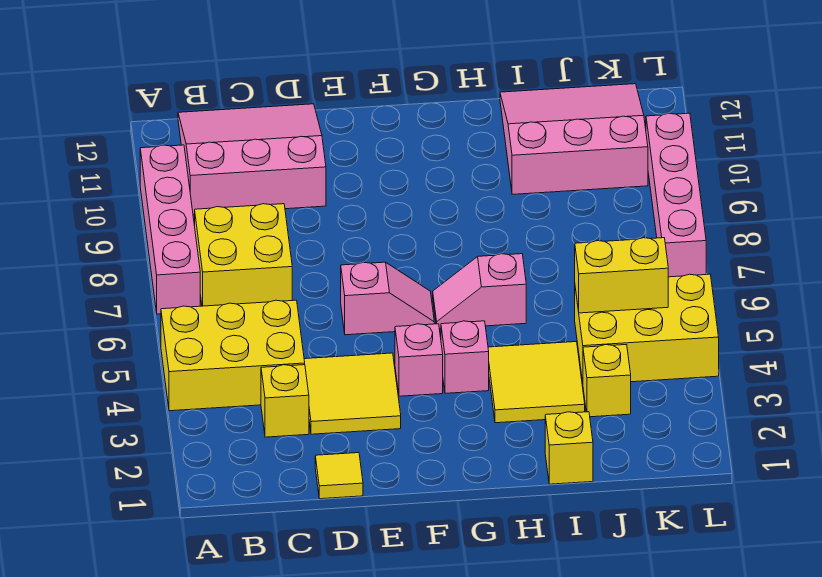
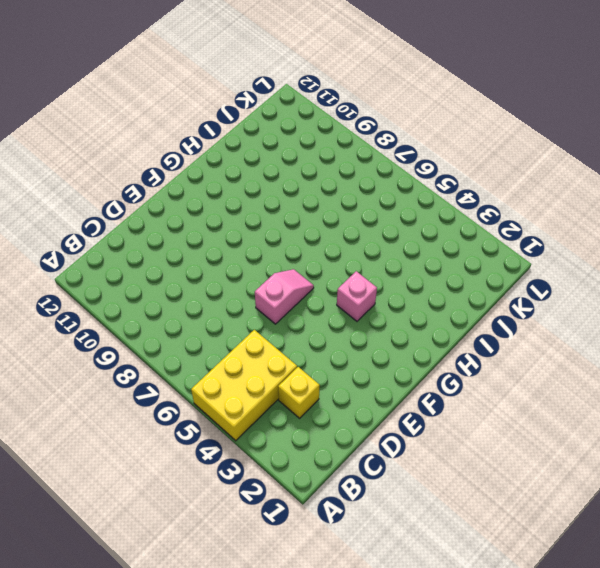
none -> pink brick A7:A10 level 1
none -> yellow brick B7:C8 level 1
none -> pink slope B10:D12 level 1 top 10

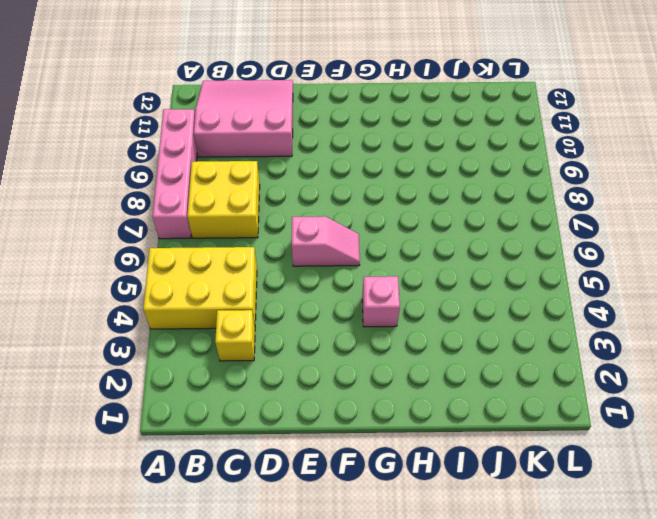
none -> yellow tile D1 level 1
none -> yellow tile D3:E4 level 1
none -> pink brick F4 level 1

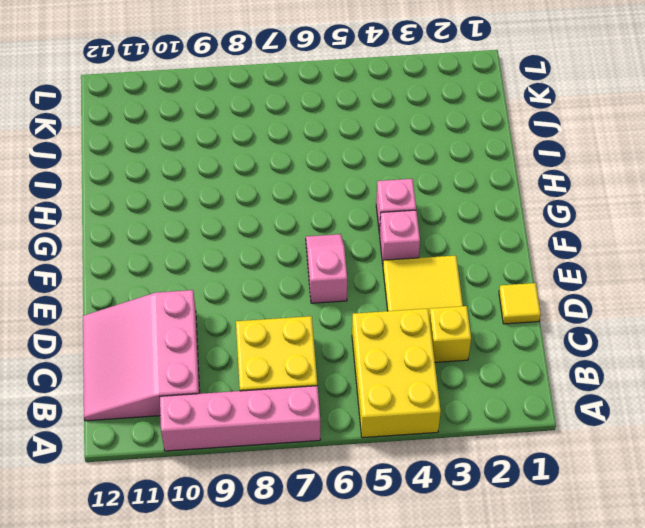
none -> pink slope G6:H6 level 1 top H
none -> yellow tile H3:I4 level 1
none -> yellow brick I1 level 1

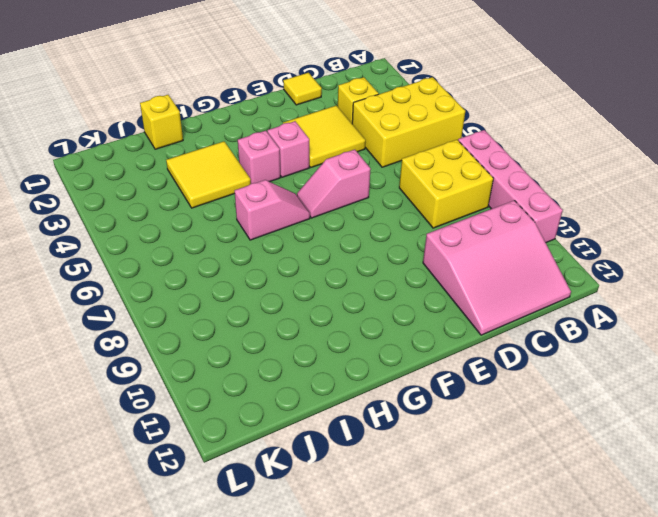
none -> pink slope I10:K12 level 1 top 10
none -> yellow brick J3 level 1
none -> yellow brick J4:L5 level 1

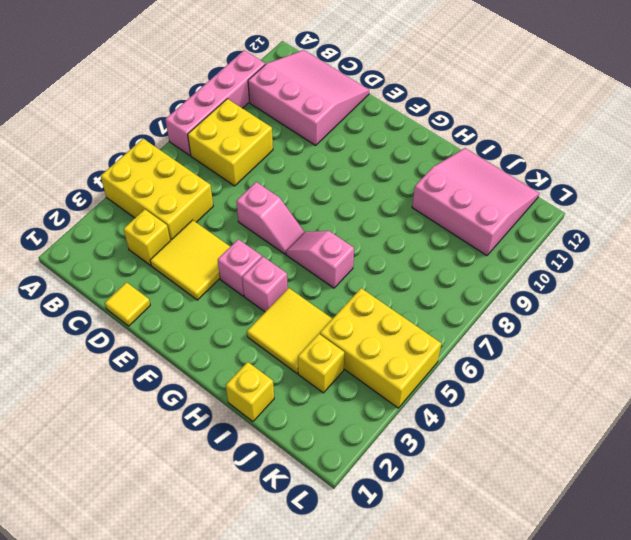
none -> pink brick L7:L10 level 1
none -> yellow brick J5:K5 level 2

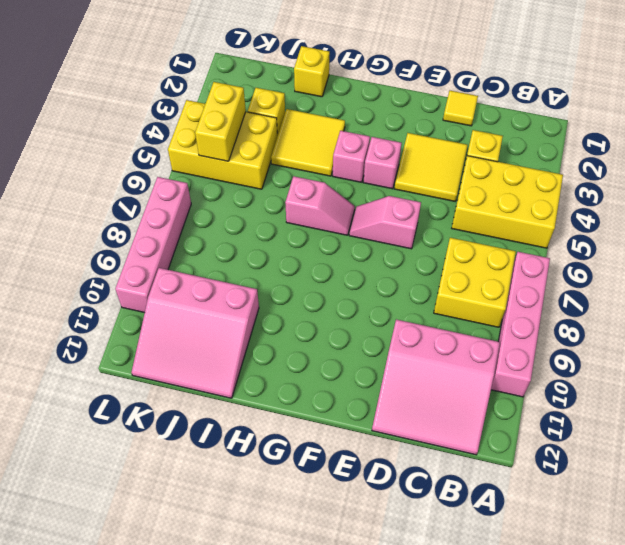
yellow brick K4:K5 level 2 -> yellow brick J5:K5 level 2

